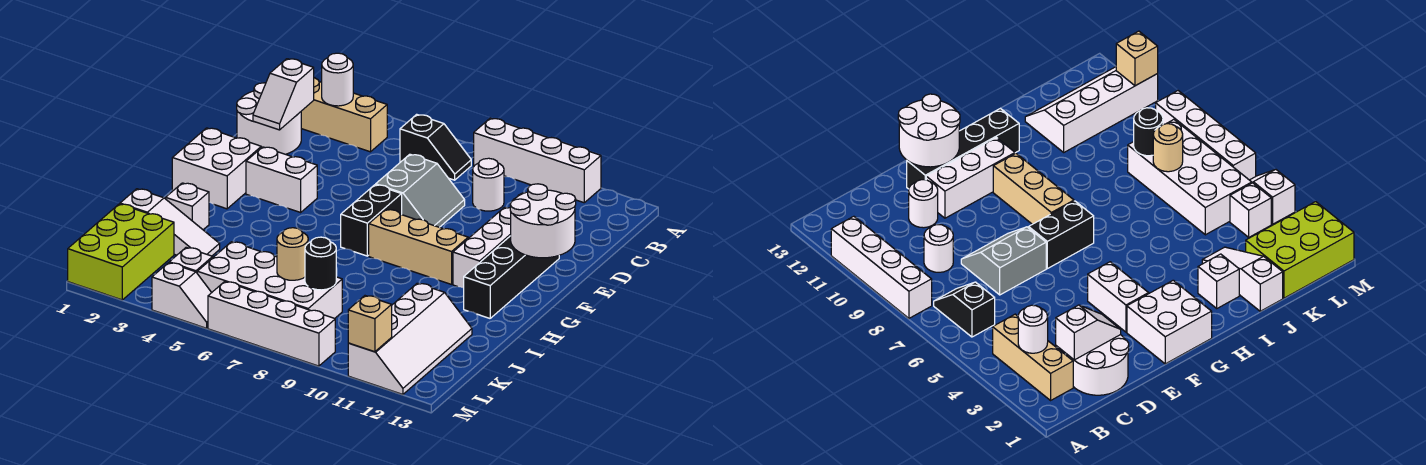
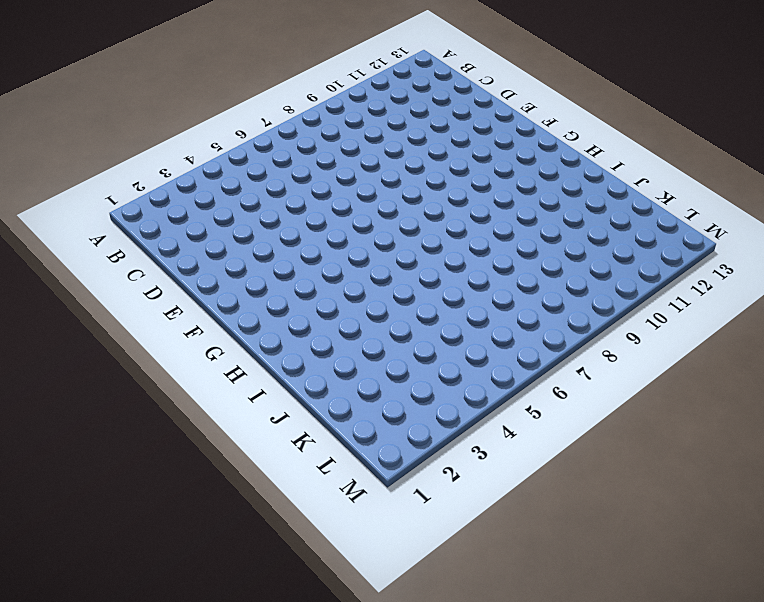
none -> white brick A8:A11 level 1
none -> tan brick B2:B4 level 1
none -> black slope B6:B7 level 1 top 6

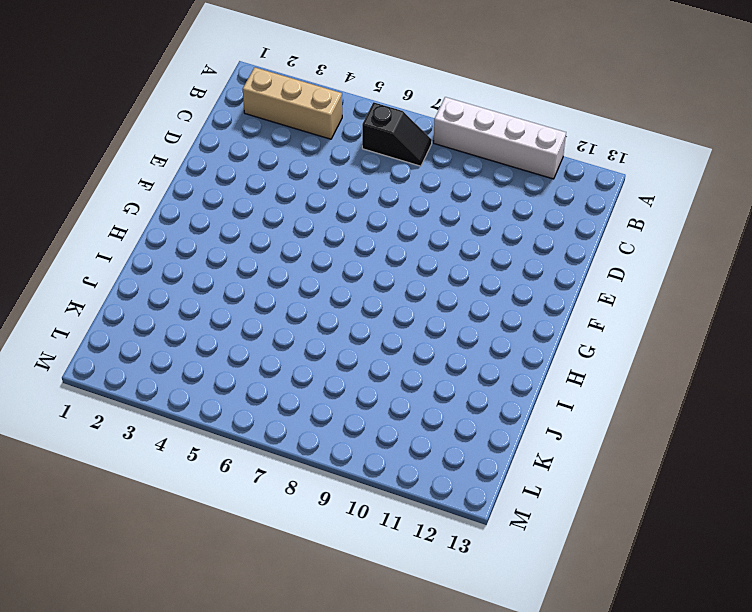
none -> white round brick C1:D2 level 1
none -> white round brick C9 level 1
none -> grey slope D7:E8 level 1 top 7

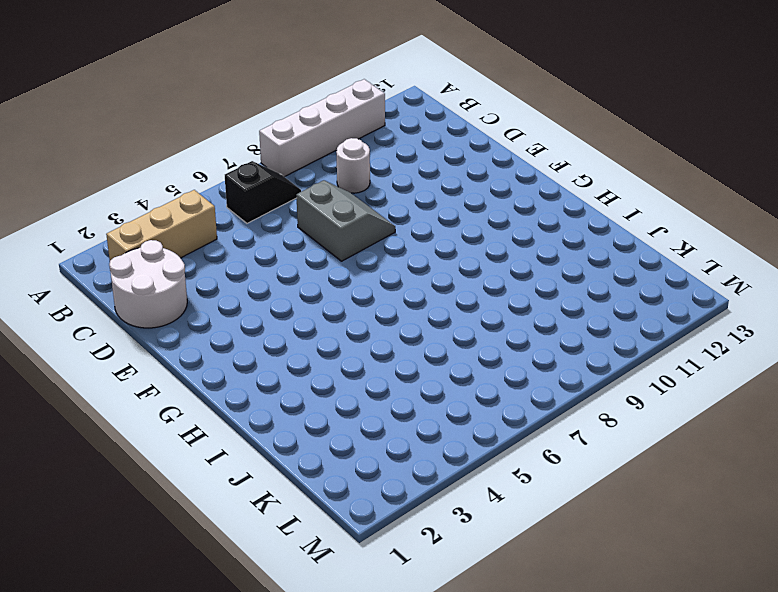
none -> white round brick D11 level 1
none -> white brick E11:G11 level 1
none -> black brick E12:H12 level 1

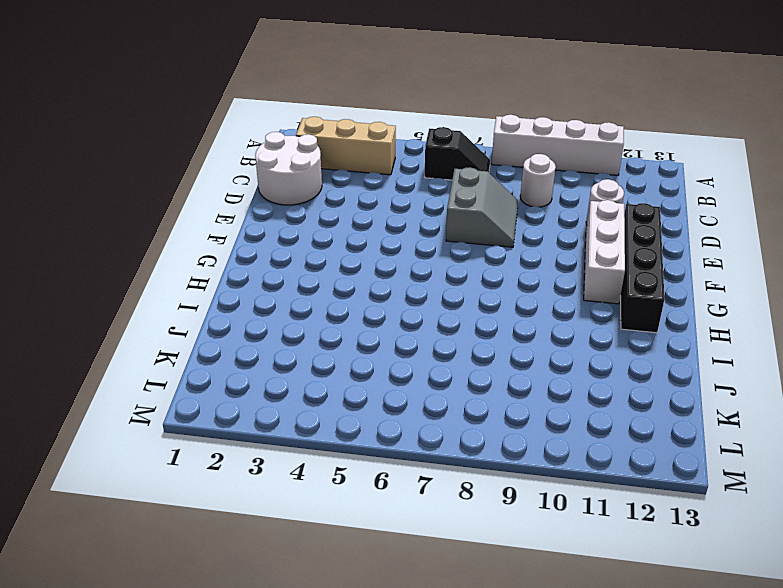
none -> white brick F1:G2 level 1
none -> white brick F3:F4 level 1
none -> black brick F7:G7 level 1

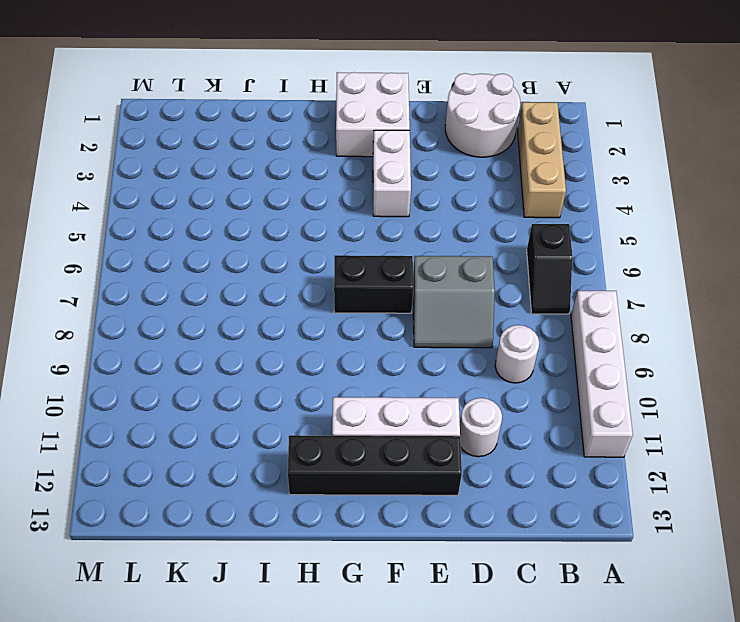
none -> tan brick G8:G10 level 1
none -> white brick I2 level 1
none -> white slope J1:J3 level 1 top 1

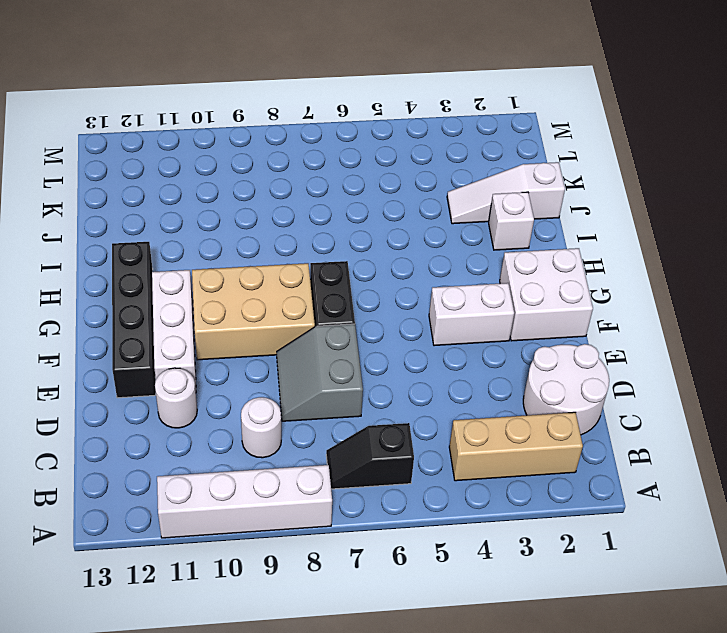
tan brick F8:G10 level 1 -> tan brick G8:G10 level 1
none -> white slope J11:M12 level 1 top 11
none -> lime brick K1:M2 level 1
none -> white brick K5:L8 level 1

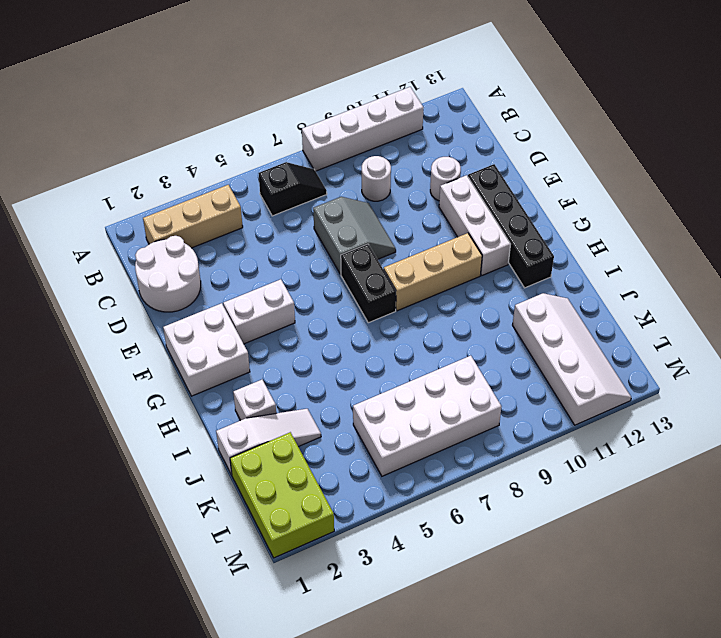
none -> white brick L4 level 1
none -> white slope M4:M5 level 1 top 4
none -> white brick M6:M9 level 1

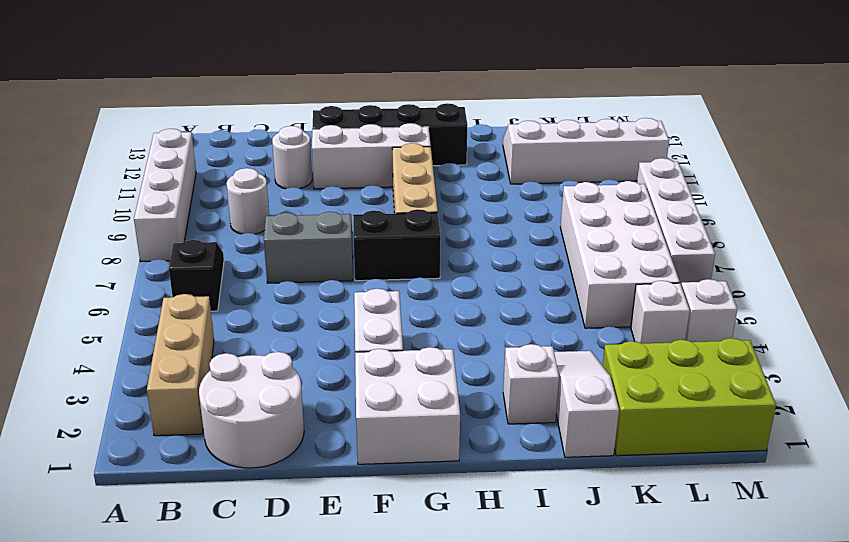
none -> white round brick B3 level 2
none -> white slope C2:D2 level 2 top C
none -> white round brick E12:F13 level 2

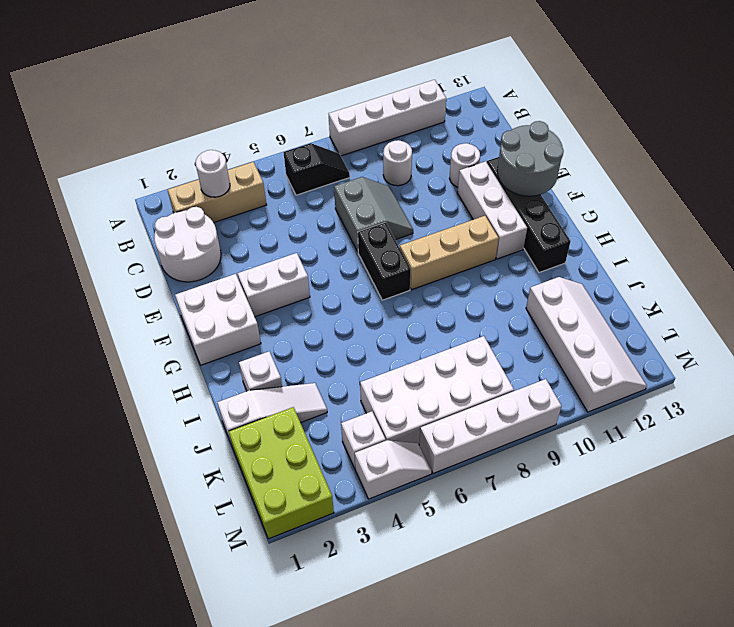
grey round brick E12:F13 level 2 -> white round brick E12:F13 level 2
none -> white slope C2:D2 level 2 top C
none -> tan round brick K7 level 2
none -> black round brick K8 level 2

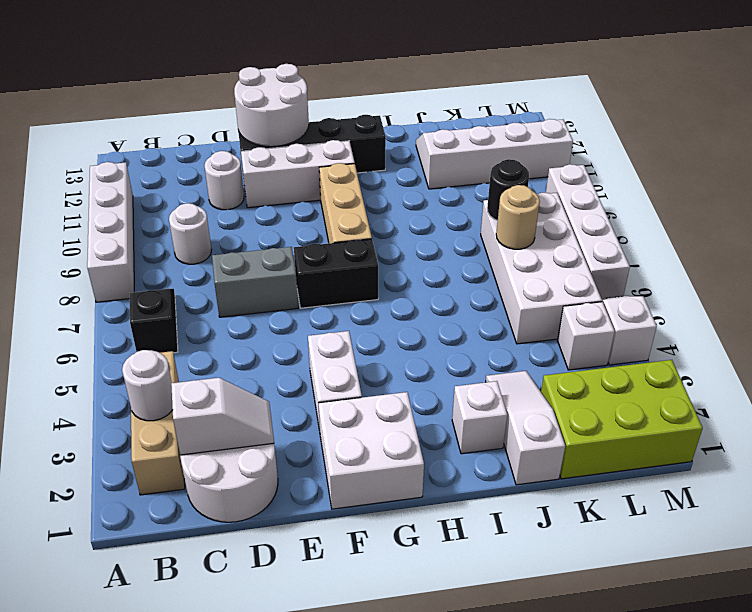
none -> tan brick M11 level 2

